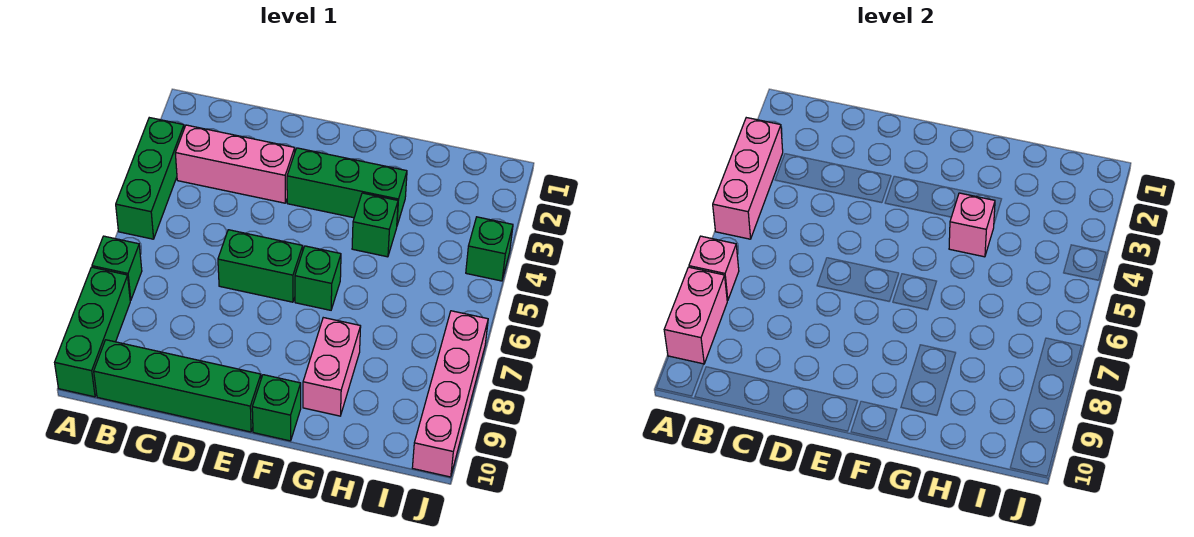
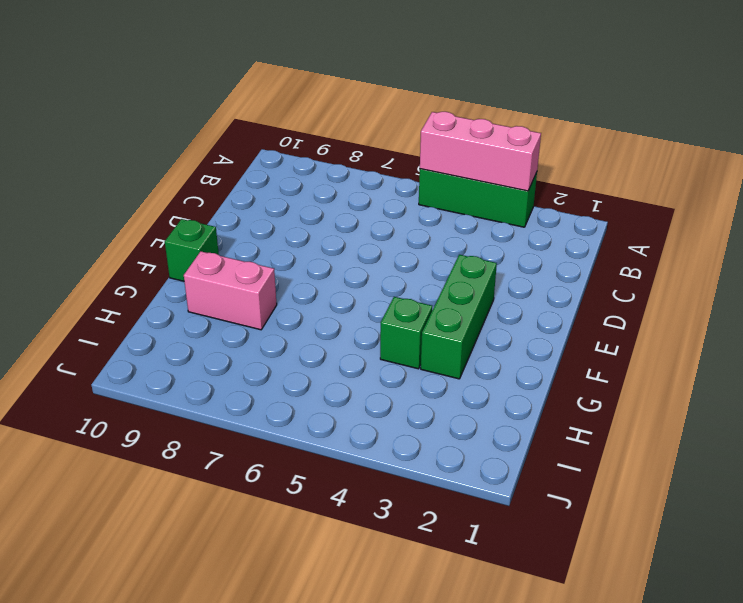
none -> green brick A7 level 1
none -> green brick A8:A10 level 1
none -> pink brick B3:D3 level 1

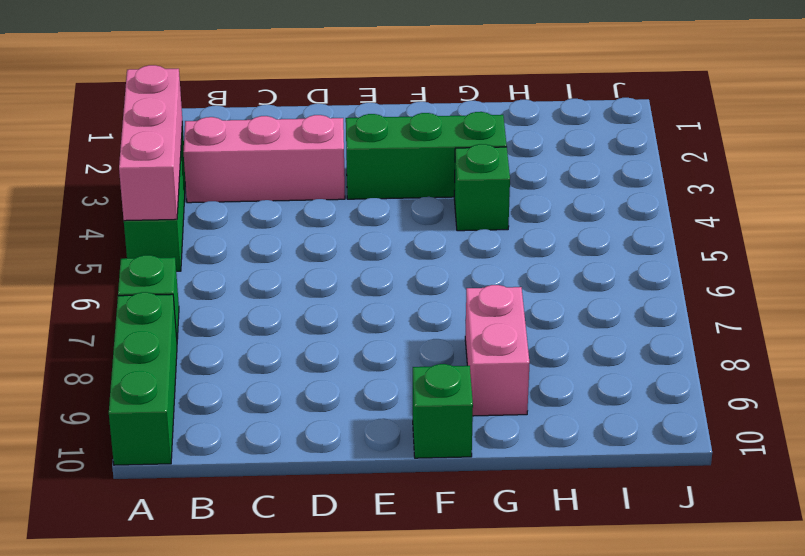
none -> green brick B10:E10 level 1
none -> green brick D6:E6 level 1
none -> green brick F6 level 1

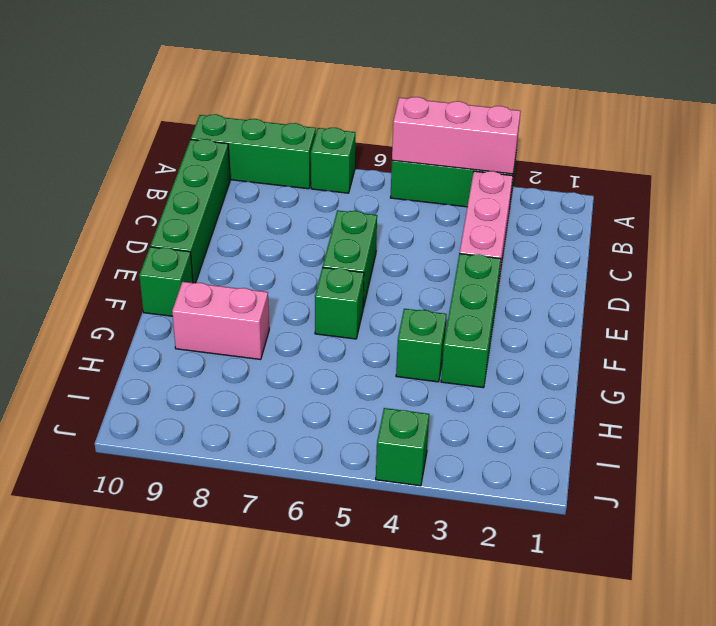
none -> pink brick J7:J10 level 1
none -> pink brick A7 level 2
none -> pink brick A8:A9 level 2

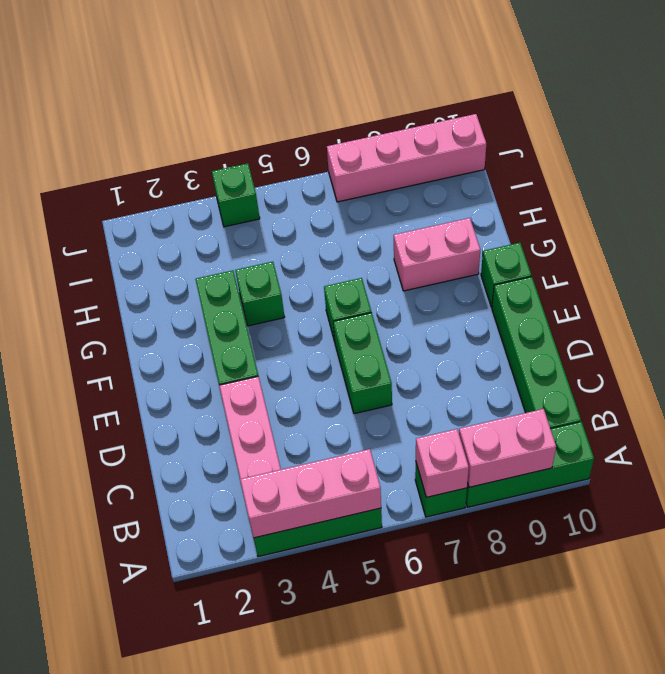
none -> pink brick G4 level 2

